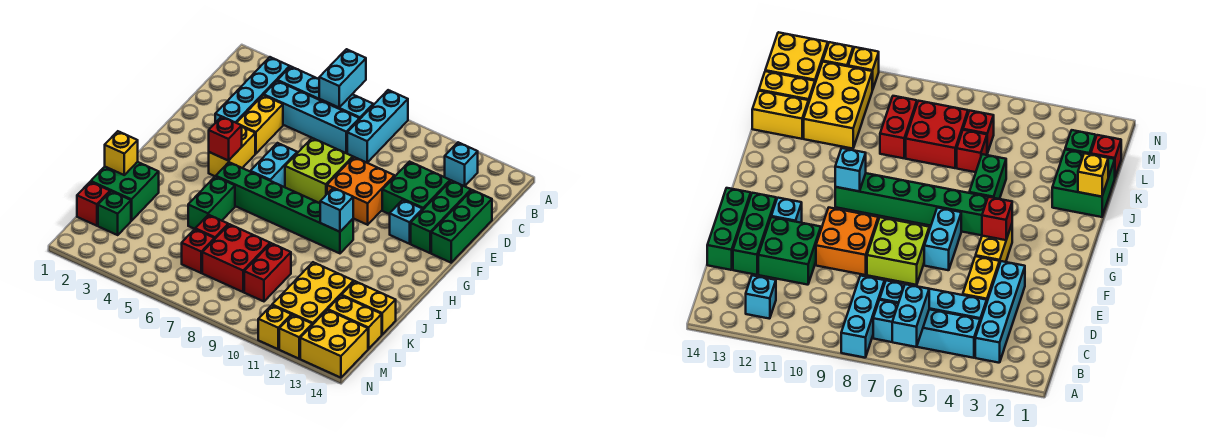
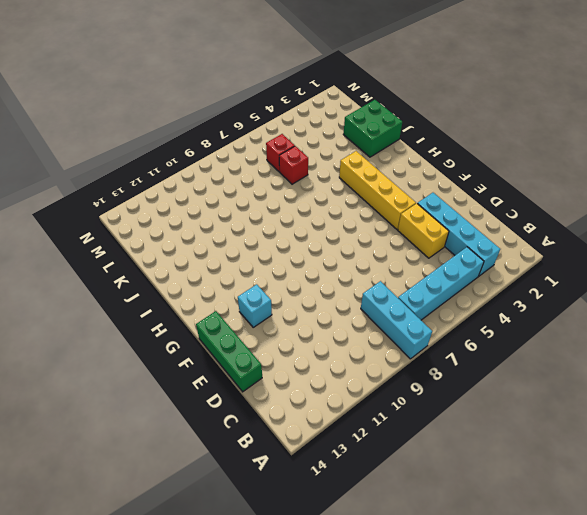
yellow brick F4:I4 level 1 -> yellow brick F4:G4 level 1
none -> cyan brick B12 level 1
none -> cyan brick C4:C7 level 1
none -> green brick D11:E12 level 1
none -> green brick D13:F13 level 1

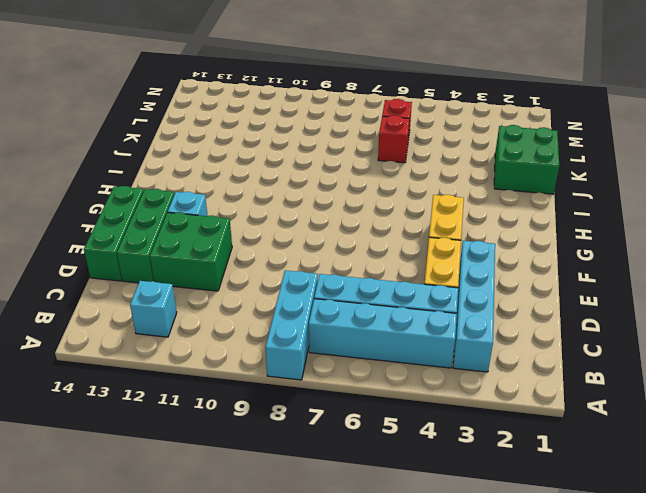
none -> lime brick E7:F8 level 1
none -> orange brick E9:F10 level 1
none -> cyan brick F6:G6 level 1
none -> green brick H5:H10 level 1

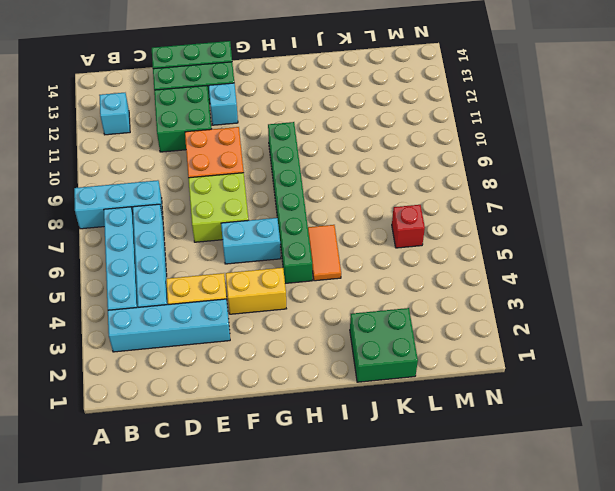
orange tile I5:I6 level 1 -> green brick I5:J5 level 1
none -> red brick K6 level 1
none -> red brick K7:L8 level 1
none -> red brick K9:L9 level 1
none -> yellow brick K11:M12 level 1

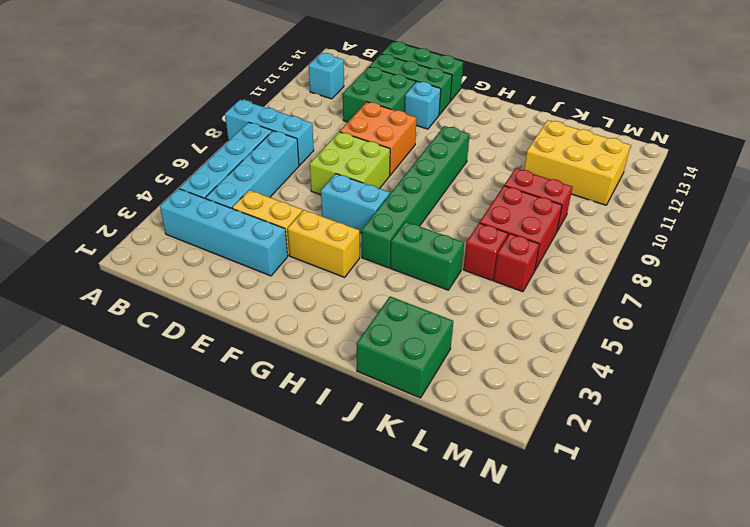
none -> yellow brick K13:K14 level 1
none -> red brick L1 level 1
none -> green brick L2 level 1
none -> yellow brick L13:L14 level 1

